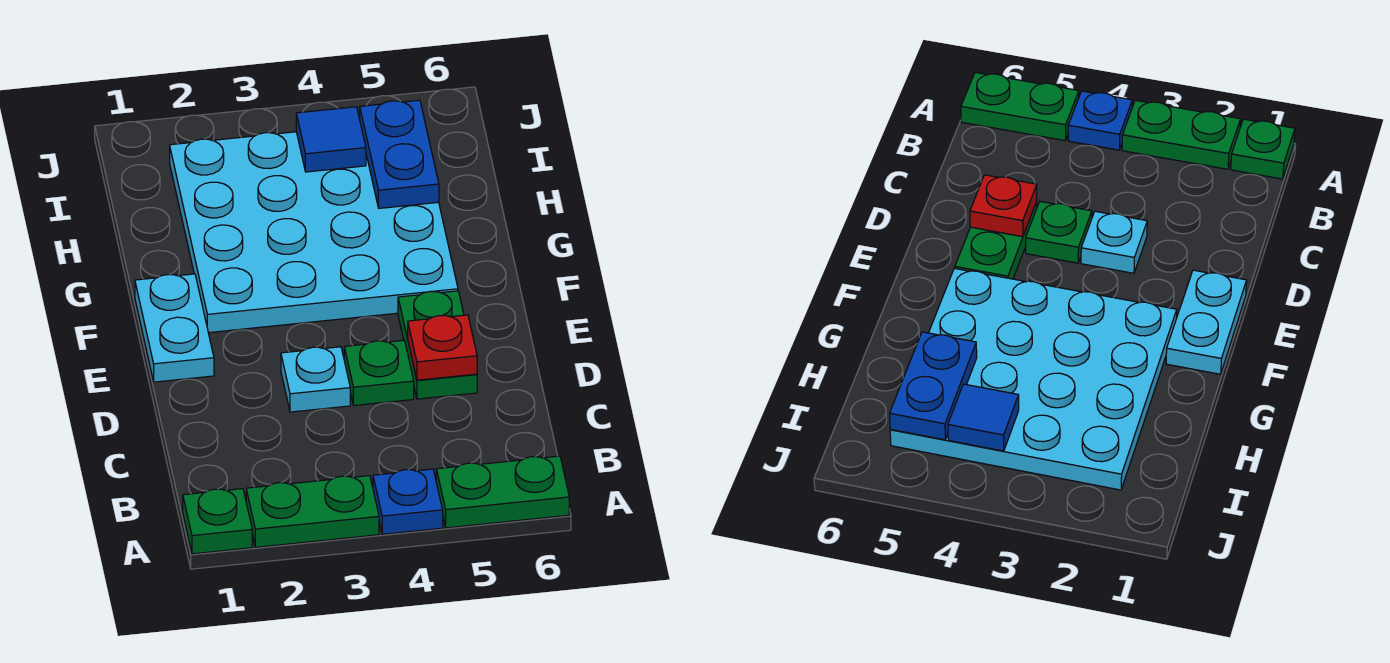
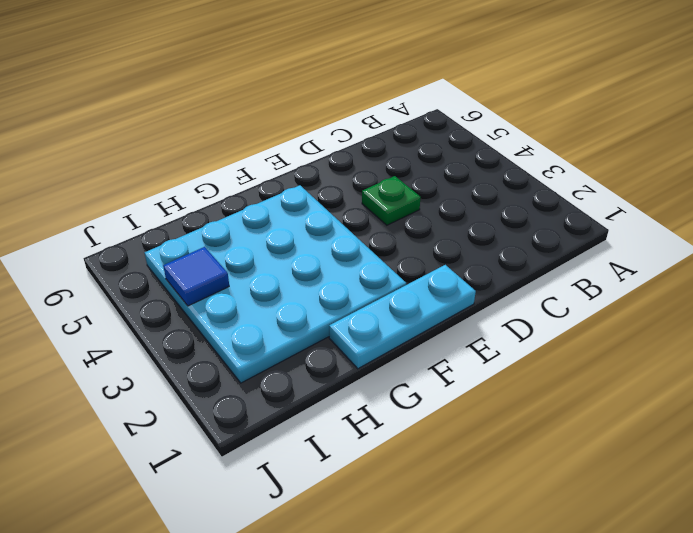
cyan plate E1:G1 level 1 -> cyan plate E1:F1 level 1
none -> green plate A1 level 1
none -> green plate A2:A3 level 1
none -> blue plate A4 level 1

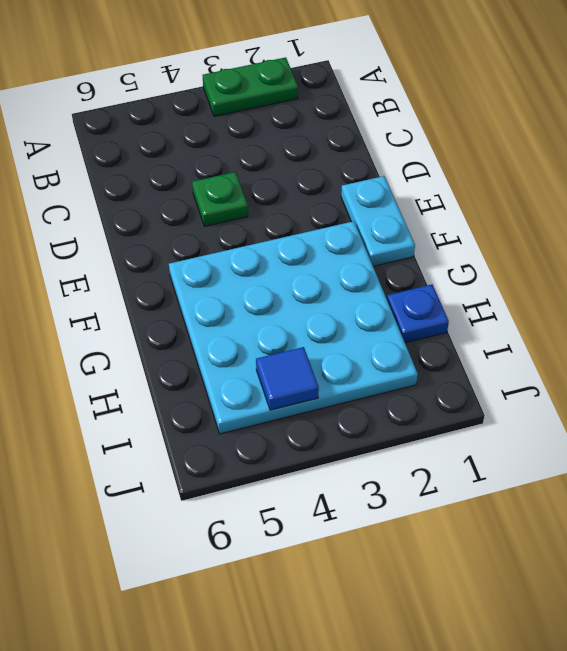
blue plate H1 level 1 -> blue plate A4 level 1
none -> green plate A1 level 1
none -> green plate A5:A6 level 1
none -> cyan plate D3 level 1

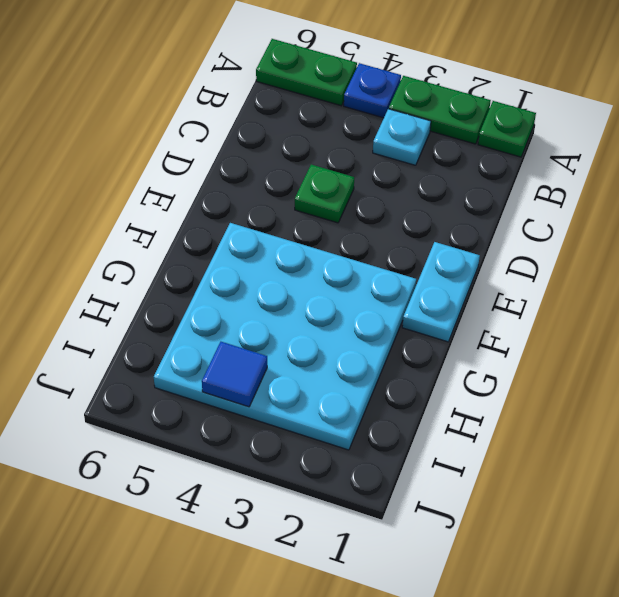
cyan plate B3 level 1 -> cyan plate D3 level 1
none -> green plate D5:E5 level 1
none -> red plate D5 level 2
none -> blue plate H5:I5 level 2

